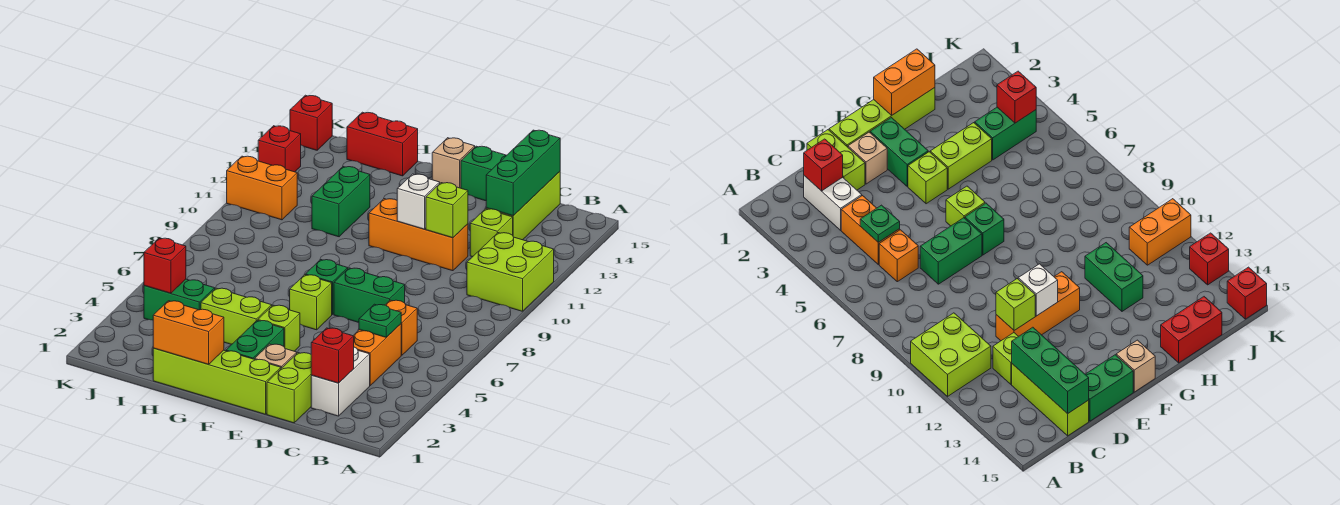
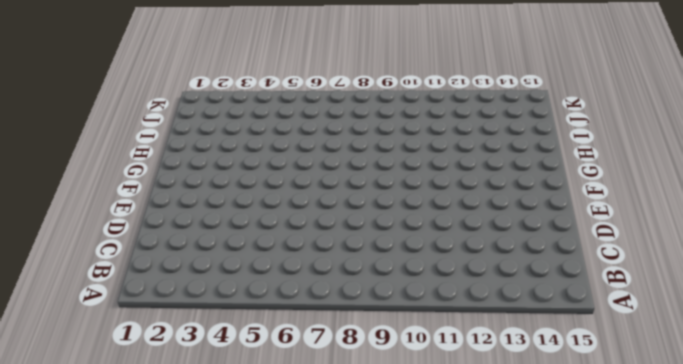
none -> lime brick A10:B11 level 1
none -> white brick C2:C3 level 1
none -> orange brick C4:C5 level 1
none -> orange brick C6 level 1

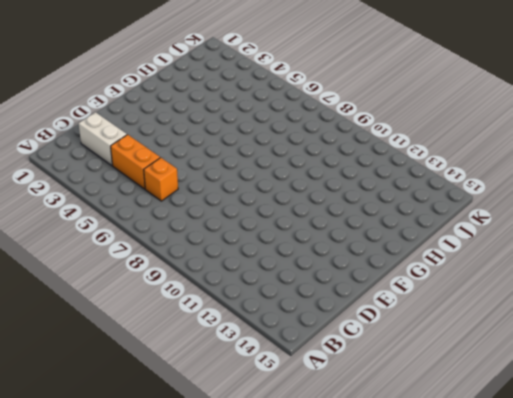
none -> lime brick A10:B11 level 1
none -> lime brick C12 level 1
none -> lime brick C13:C15 level 1
none -> lime brick D1:D2 level 1

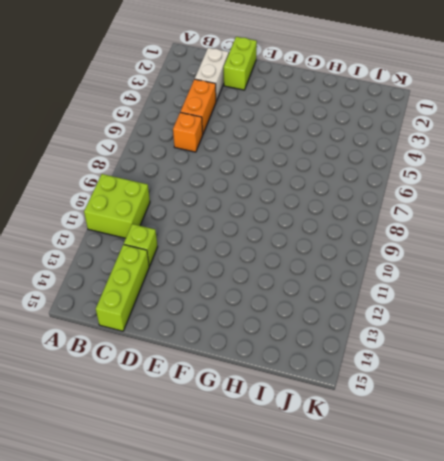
none -> green brick D7:E7 level 1
none -> orange brick D11:F11 level 1
none -> green brick D15:E15 level 1
none -> lime brick E1:H1 level 1

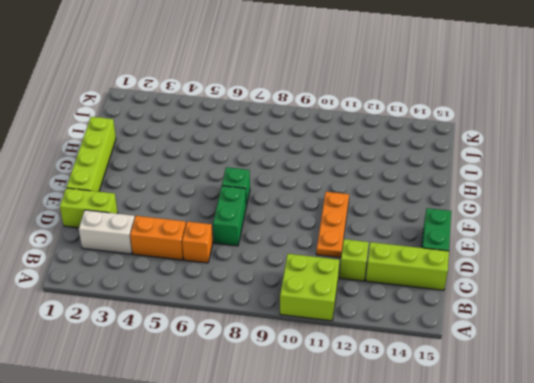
orange plate D11:F11 level 1 -> orange brick D11:F11 level 1
none -> tan brick E2 level 1
none -> green brick F2:F3 level 1
none -> lime brick F4 level 1
none -> lime brick F6 level 1

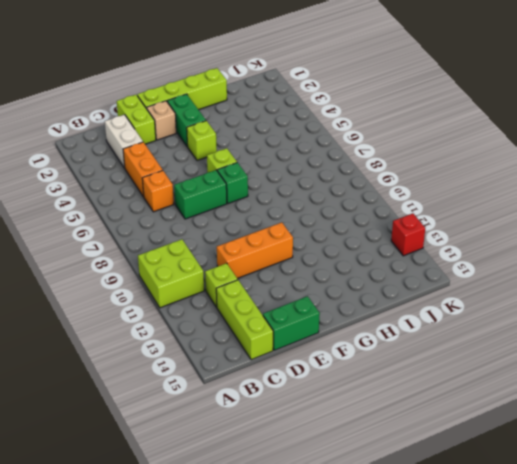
none -> tan brick F15 level 1
none -> lime brick G4:H4 level 1
none -> green brick H11:H12 level 1
none -> red brick H15:I15 level 1

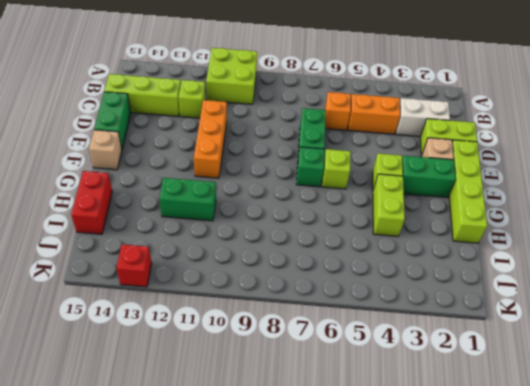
none -> green brick I4:J4 level 1
none -> orange brick J11:K11 level 1
none -> red brick K15 level 1
none -> red brick C2 level 2

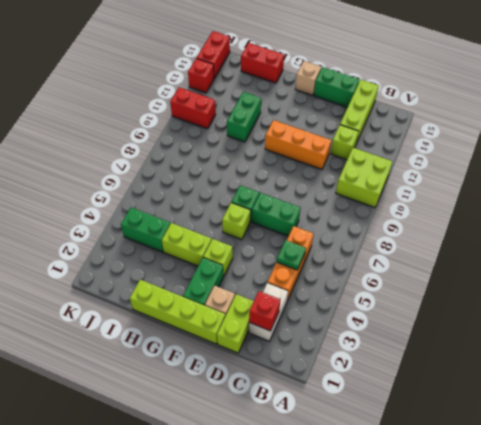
red brick J11:K11 level 1 -> orange brick J11:K11 level 1
red brick K14:K15 level 1 -> red brick K15 level 1
none -> green brick C13:C15 level 2
none -> lime brick D11 level 2
none -> white brick E11 level 2
none -> orange brick G1:H1 level 2

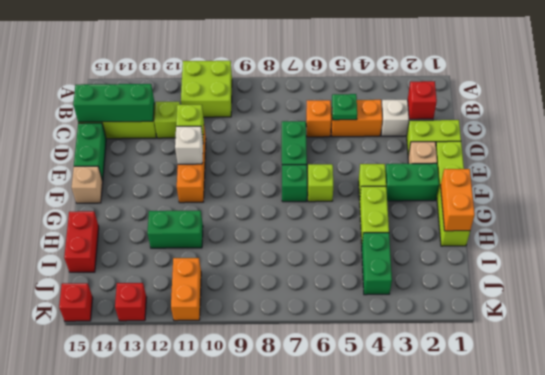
none -> red brick J4 level 2

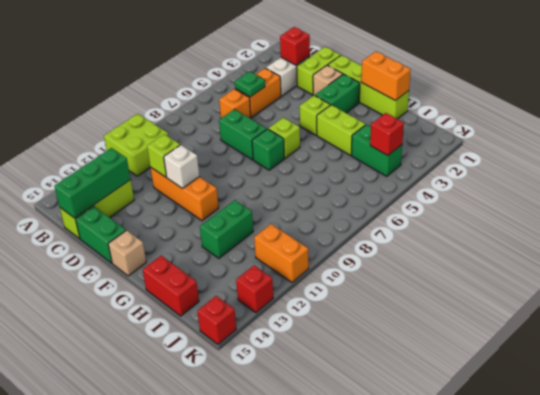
none -> lime brick C12 level 1

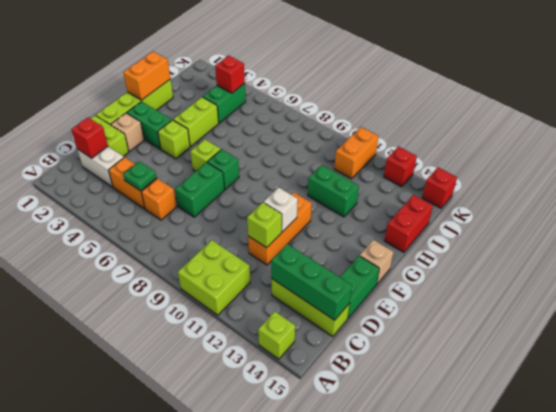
lime brick A14 level 1 -> lime brick C12 level 1

